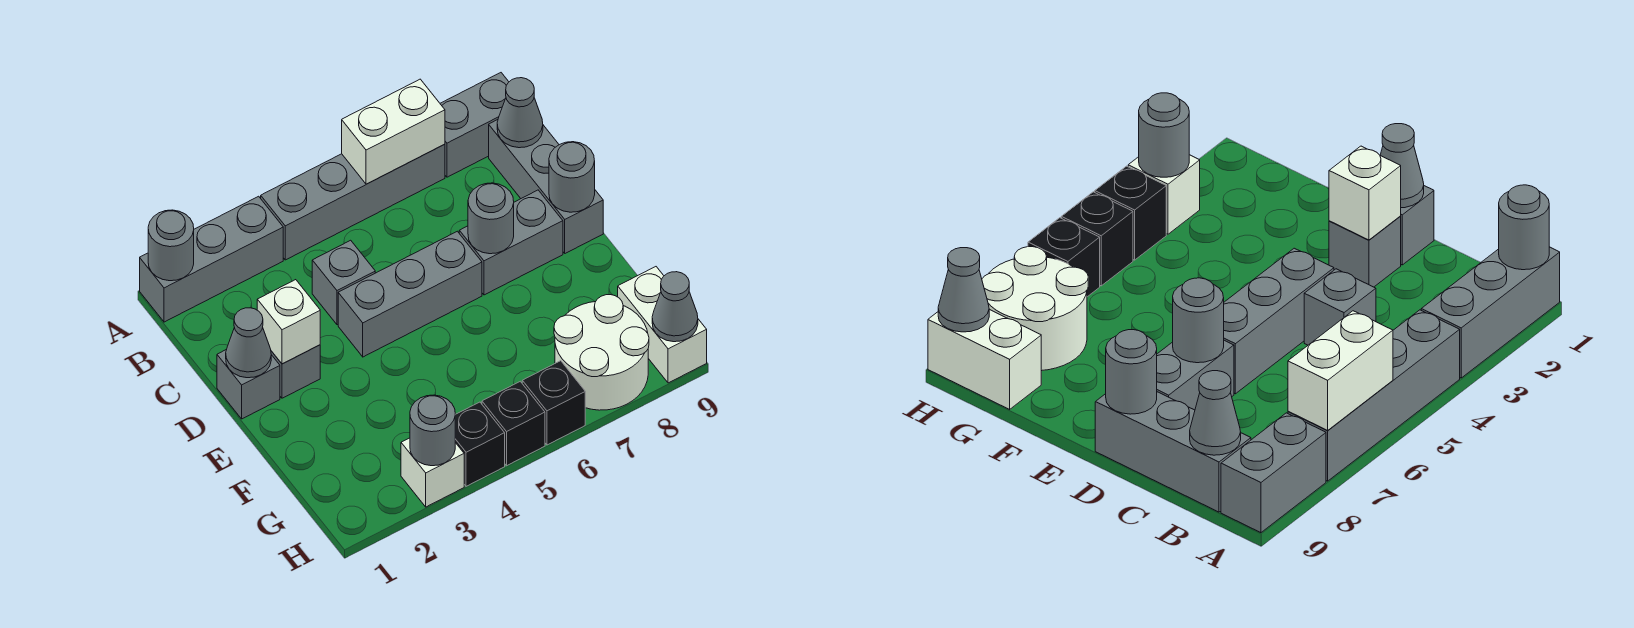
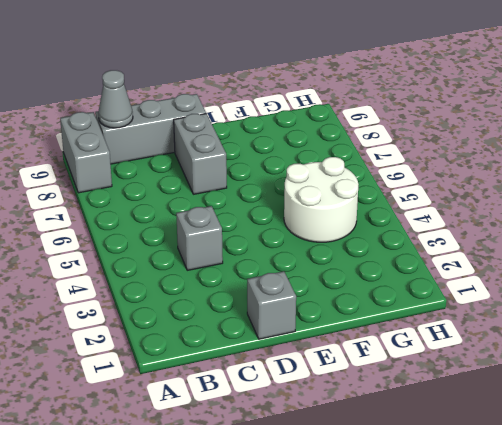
white round brick F4:G5 level 1 -> white round brick G7:H8 level 1
none -> grey brick A1:A3 level 1
none -> grey brick A4:A7 level 1
none -> grey brick D2 level 1

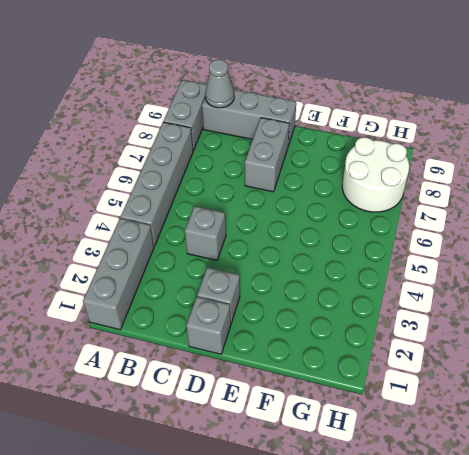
none -> grey brick D4:D6 level 1
none -> white brick G9:H9 level 1
none -> white brick H3 level 1

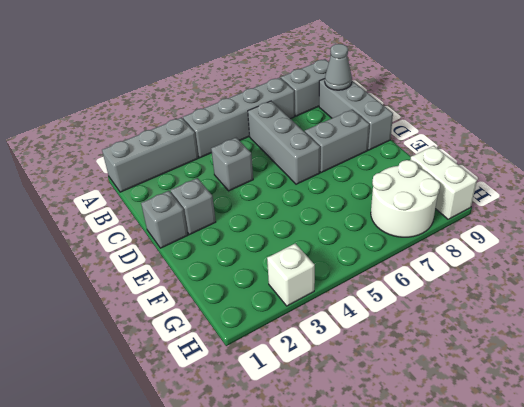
grey brick B6:D6 level 1 -> grey brick D4:D6 level 1
none -> black brick H4 level 1
none -> black brick H5 level 1
none -> black brick H6 level 1

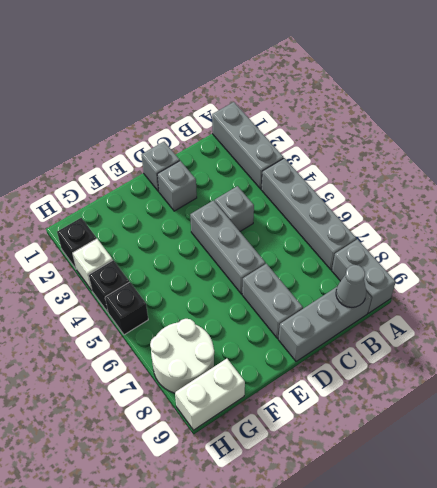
black brick H2 level 1 -> black brick H6 level 1
none -> grey round brick A1 level 2
none -> white brick A6:A7 level 2
none -> grey cone D1 level 2

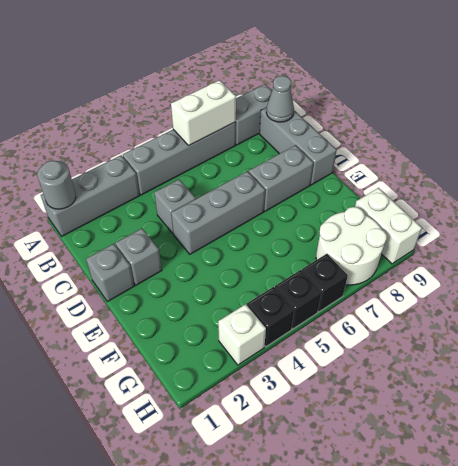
none -> grey cone D1 level 2
none -> white brick D2 level 2
none -> grey round brick D7 level 2

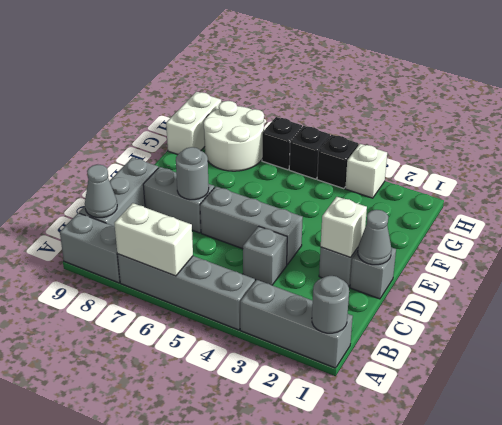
none -> grey round brick D9 level 2
none -> grey round brick H3 level 2
none -> grey cone H9 level 2

